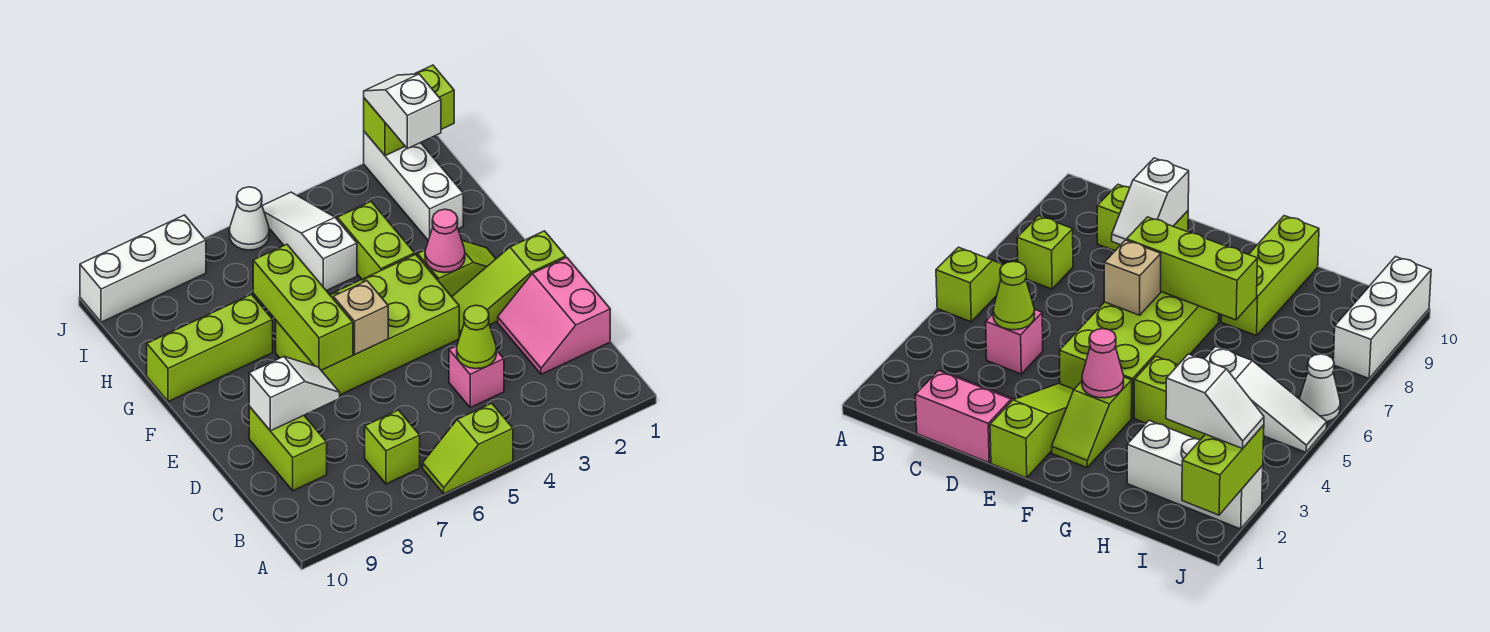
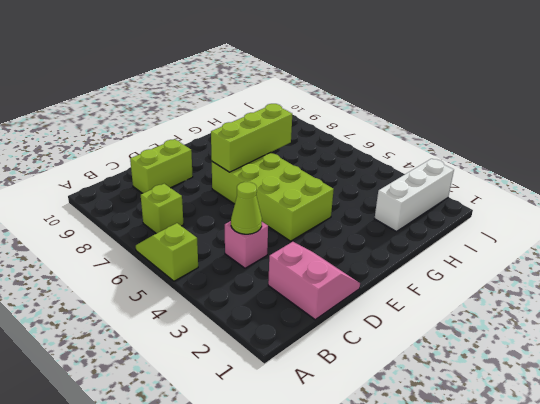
pink slope C1:D2 level 1 top C -> pink slope C1:D2 level 1 top 1
none -> lime slope E1:E3 level 1 top 1
none -> lime slope F2:F3 level 1 top 3
none -> lime brick G4:H4 level 1

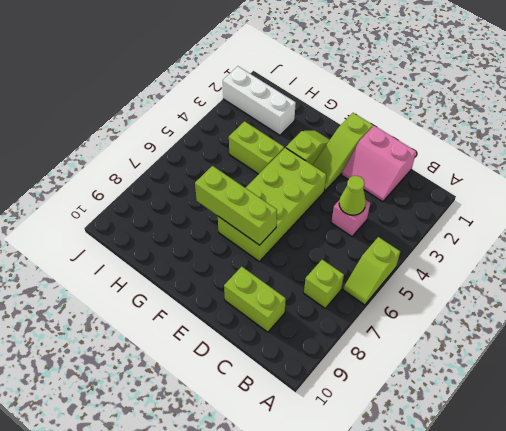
none -> lime brick G8:G10 level 1
none -> white slope H5:J5 level 1 top H
none -> white cone J6 level 1

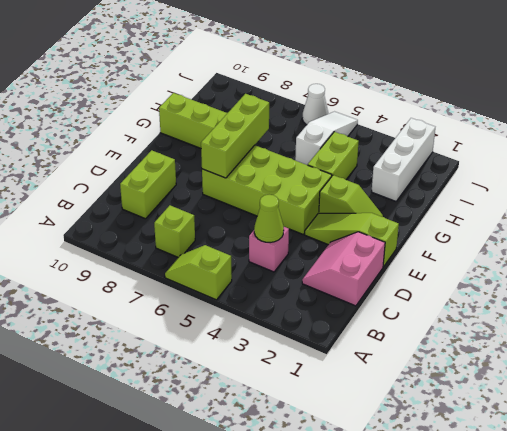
none -> white brick J8:J10 level 1
none -> white slope D8:D9 level 2 top 9
none -> tan brick E6 level 2

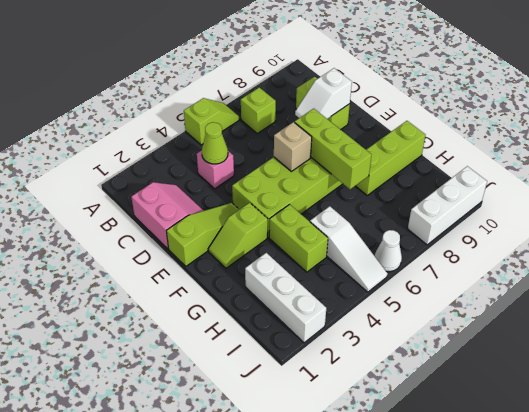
none -> pink cone F3 level 2
none -> lime brick J1:J2 level 2
none -> white slope I2:J2 level 3 top I

